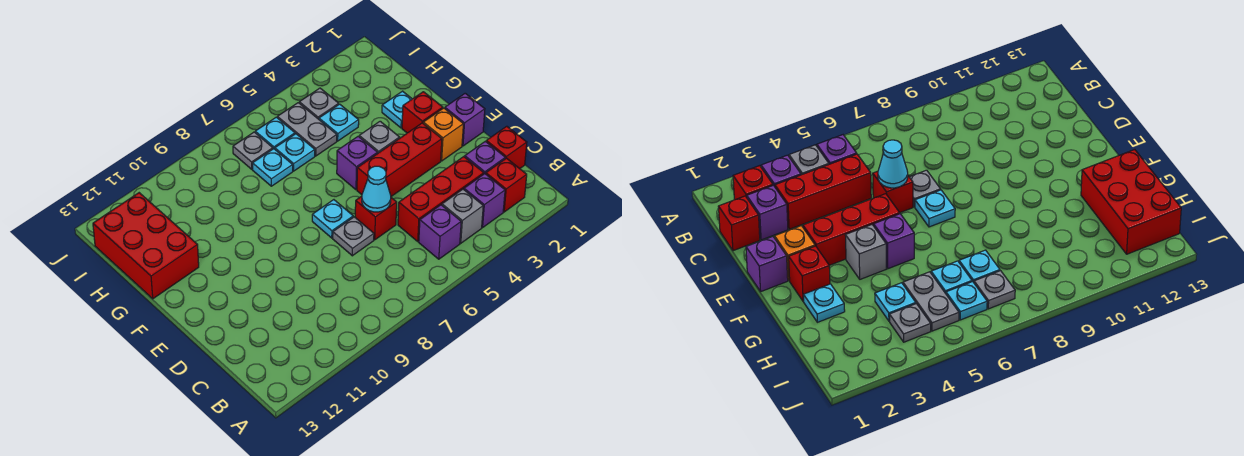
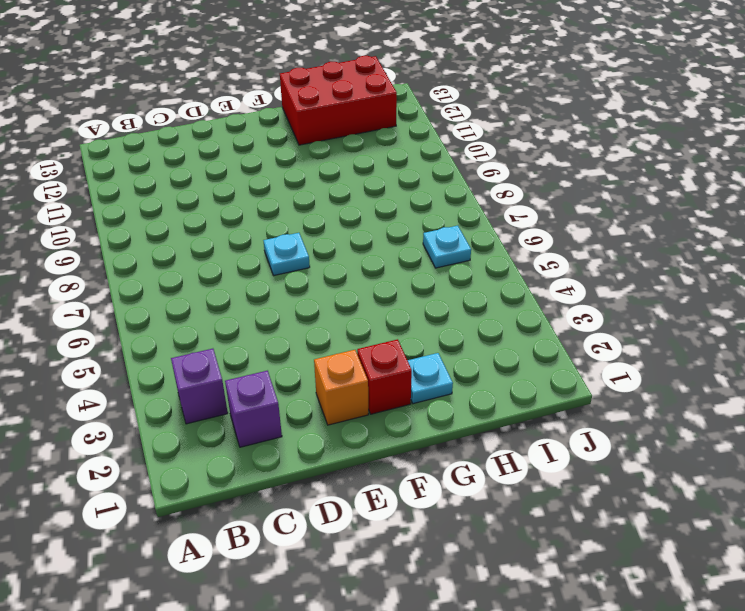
none -> red brick B2 level 1
none -> grey brick B4 level 1
none -> purple brick B5 level 1

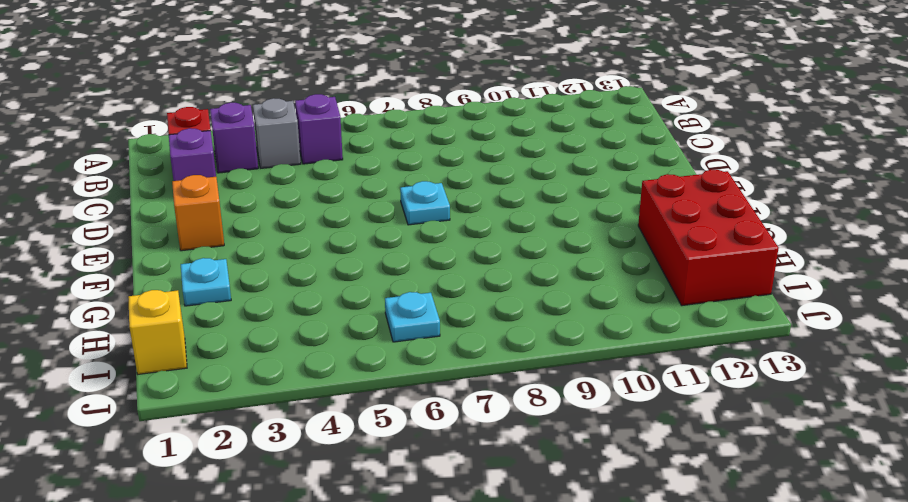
yellow brick I1 level 1 -> none
none -> red brick C1 level 1
none -> red brick C3:C5 level 1
none -> red brick D6 level 1

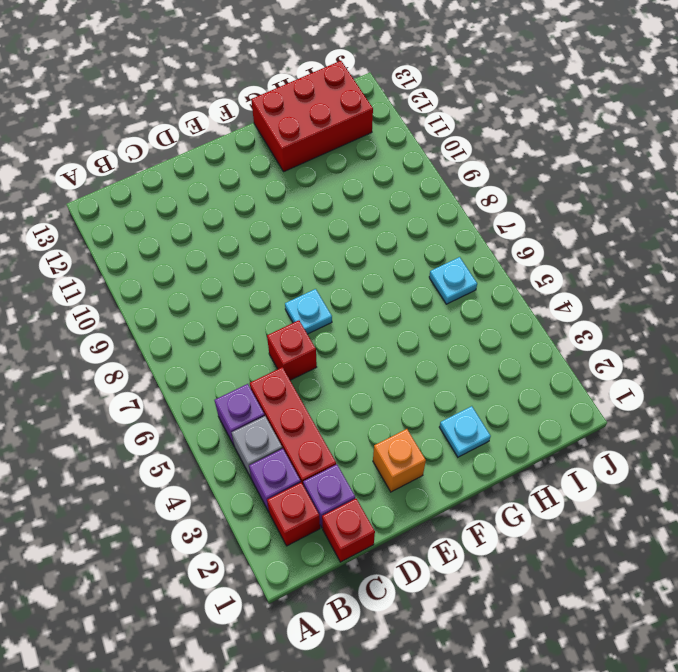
none -> grey plate D7 level 1
none -> purple brick E1 level 1
none -> red brick E3:E5 level 1

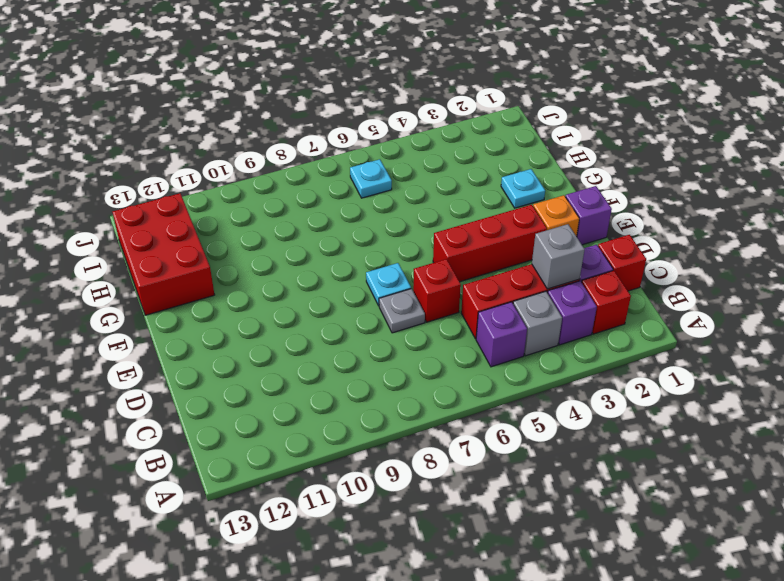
grey brick C3 level 2 -> grey brick F4 level 1
none -> red brick F2 level 1
none -> purple brick F5 level 1
none -> cyan plate H4 level 1

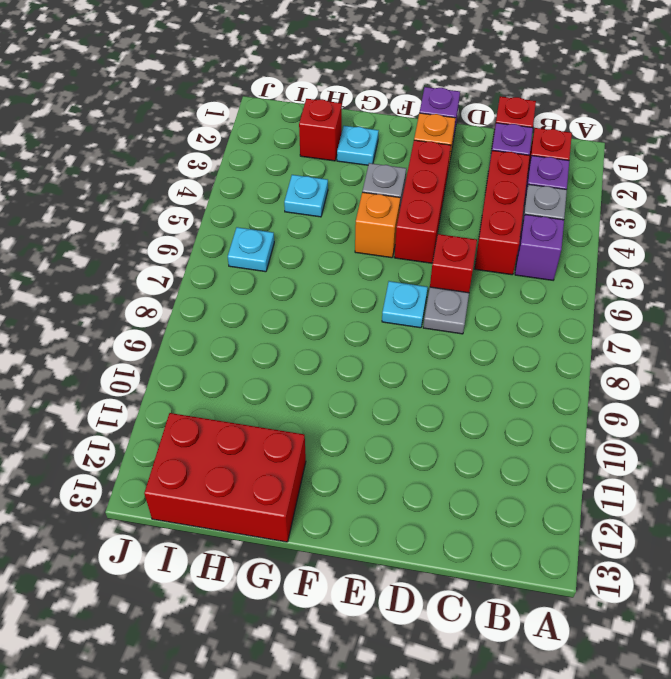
orange brick F5 level 1 -> purple brick F5 level 1
red brick H2 level 1 -> red brick F2 level 1
none -> grey plate H5:I5 level 1
none -> cyan plate H6 level 1
none -> cyan plate H7 level 1

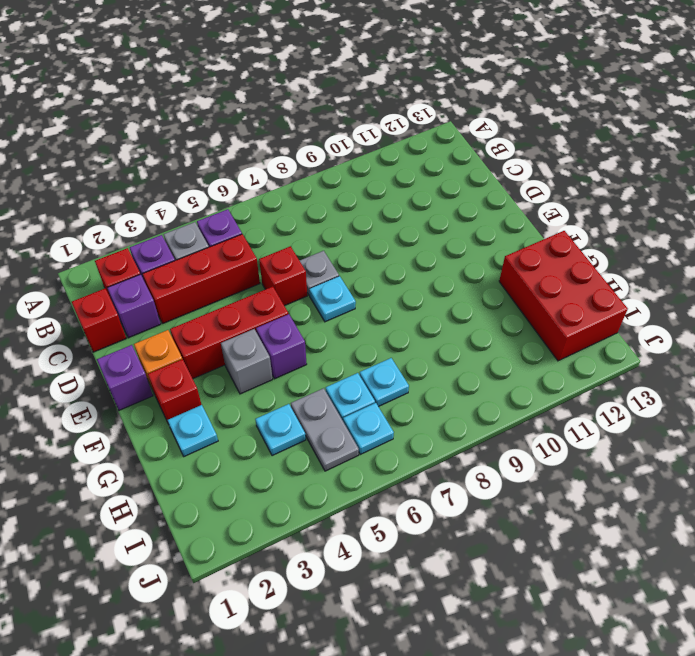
none -> grey plate I4 level 1
none -> grey plate I7 level 1
none -> cyan cone D6 level 2

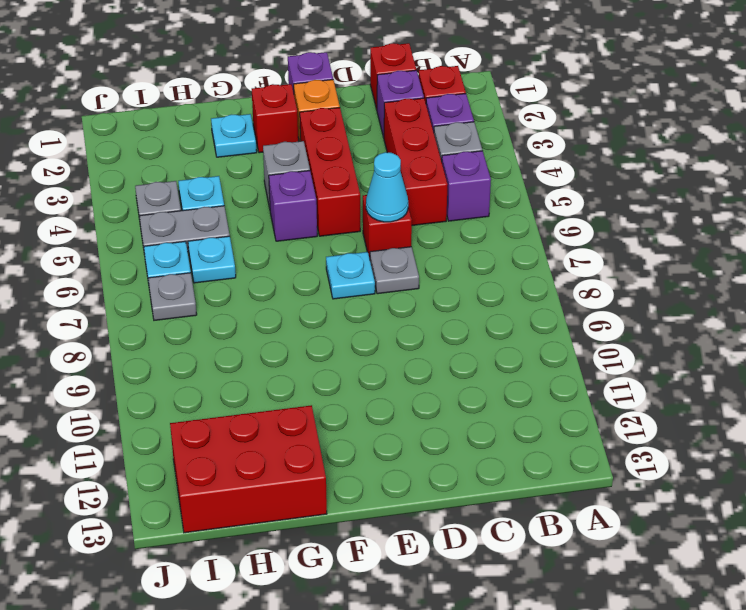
none -> cyan plate H7 level 1

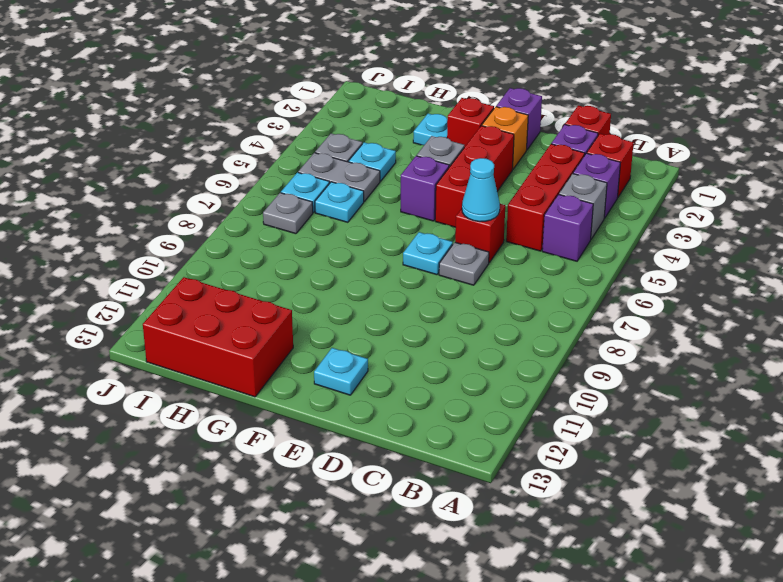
cyan plate E12 level 1 -> cyan plate H7 level 1

